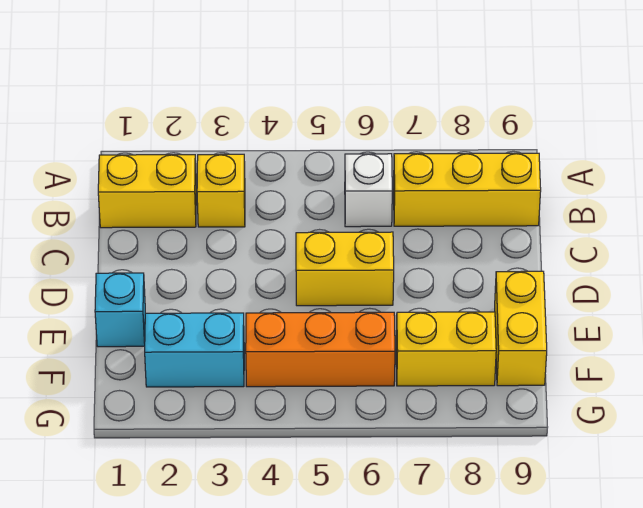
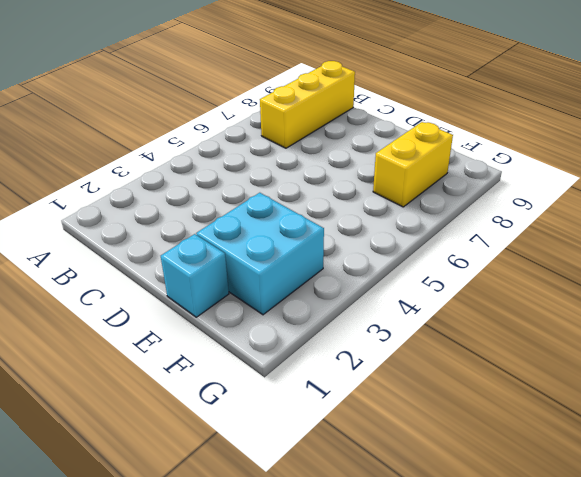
cyan brick E2:F3 level 1 -> cyan brick F2:F3 level 1
none -> yellow brick B1:B2 level 1
none -> yellow brick B3 level 1

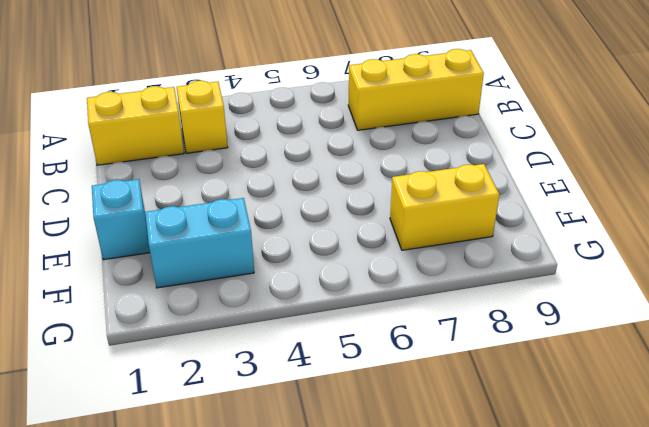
none -> white brick B6 level 1
none -> yellow brick D5:D6 level 1

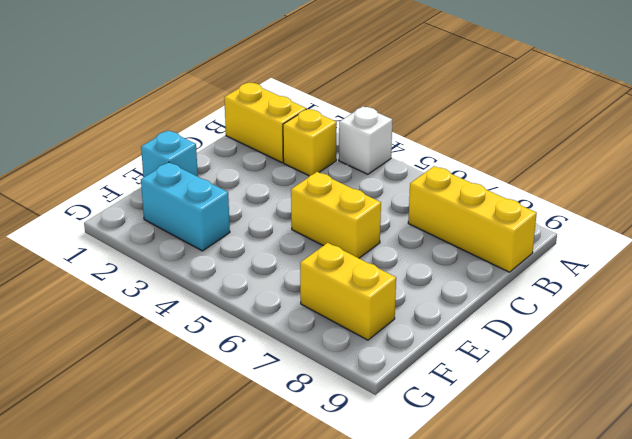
white brick A4 level 1 -> white brick B6 level 1
none -> yellow brick E9:F9 level 1
none -> orange brick F4:F6 level 1

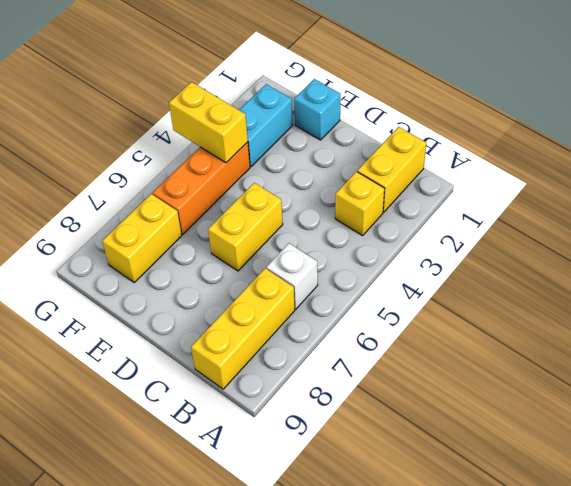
yellow brick F4:G4 level 2 -> yellow brick E9:F9 level 1

